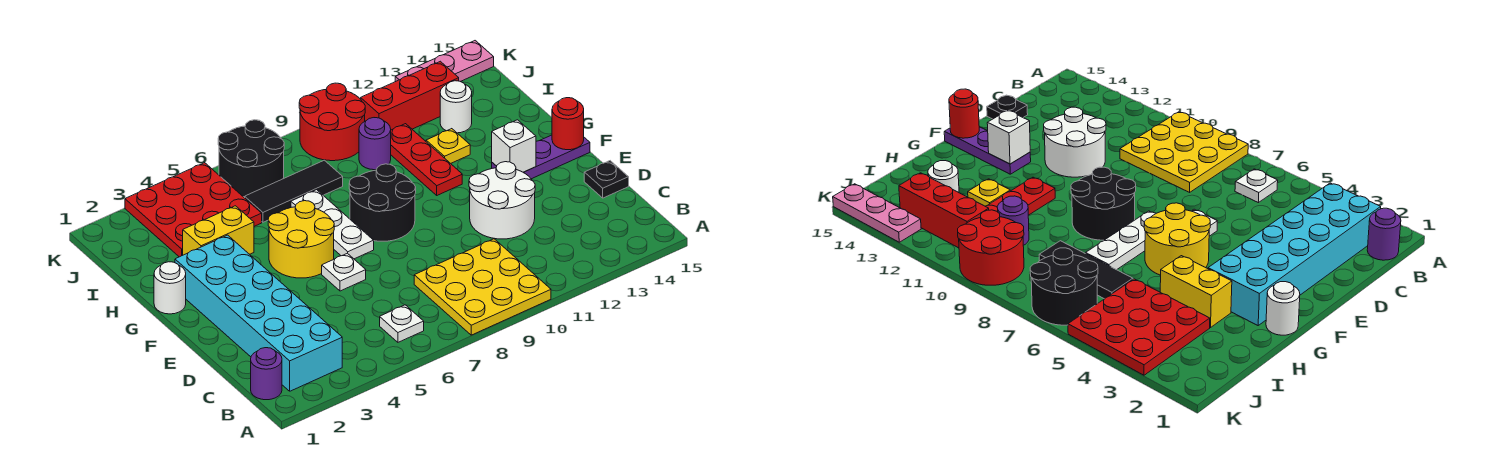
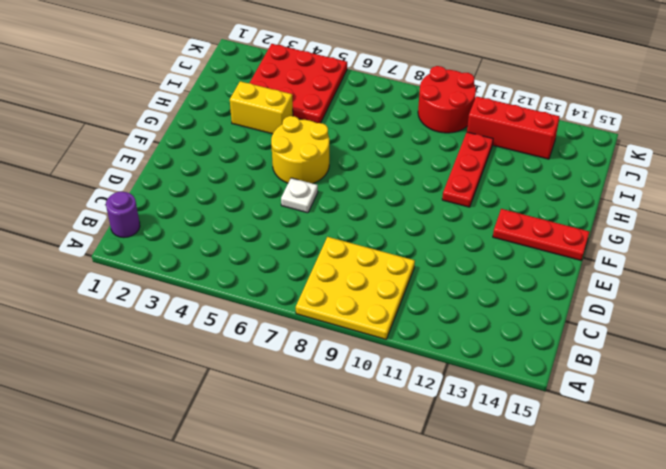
red plate F13:F15 level 1 -> purple plate F13:F15 level 1
none -> cyan brick B2:G3 level 1
none -> white plate B6 level 1
none -> white round brick D11:E12 level 1

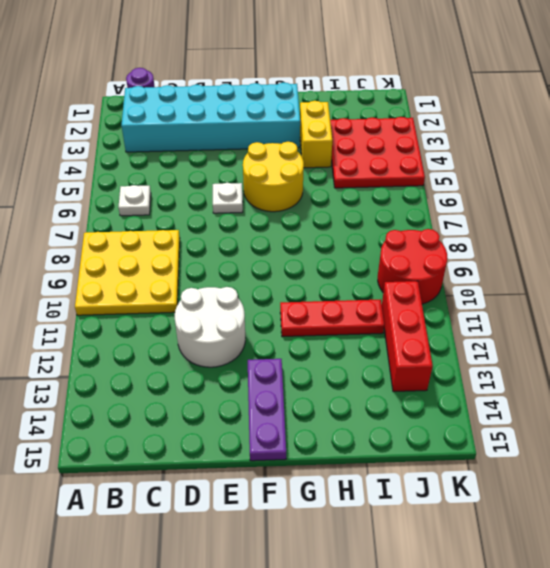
none -> black plate D15 level 1
none -> white plate F7:H7 level 1
none -> black round brick F8:G9 level 1

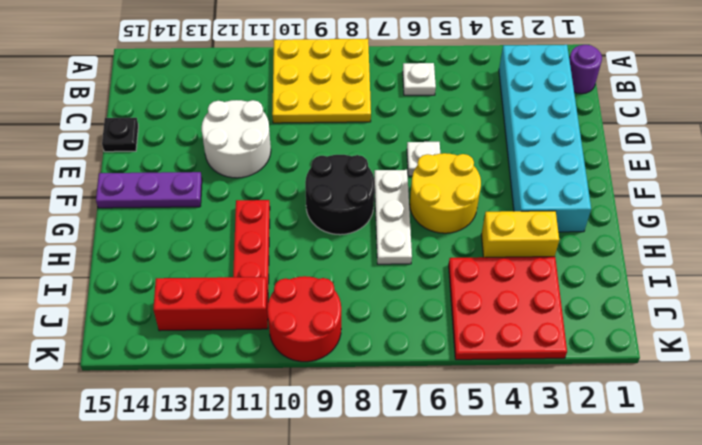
none -> white round brick G1 level 1
none -> yellow plate H12 level 1
none -> black tile I6:I8 level 1

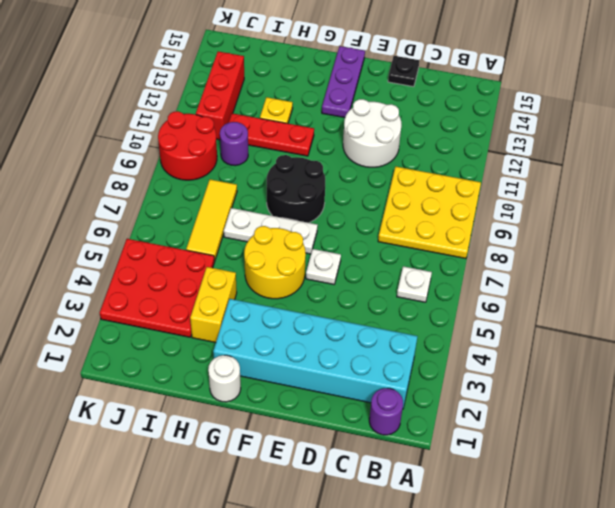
yellow tile I6:I8 level 1 -> black tile I6:I8 level 1
none -> white round brick I13 level 1
none -> black round brick J6:K7 level 1
none -> pink plate K13:K15 level 1

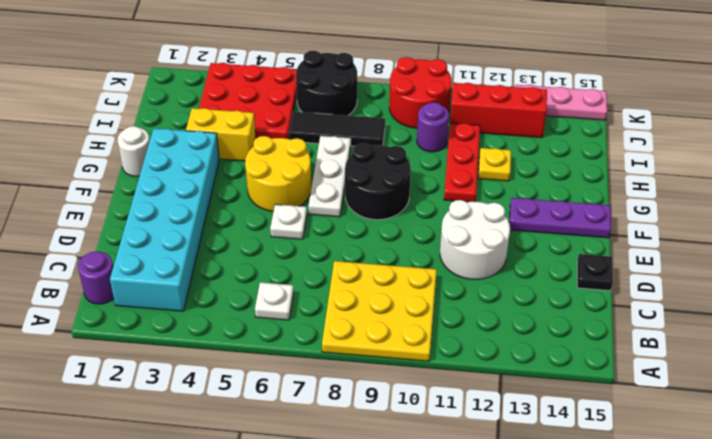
none -> white round brick I13 level 1
none -> white brick F13 level 2
none -> red round brick F15 level 2

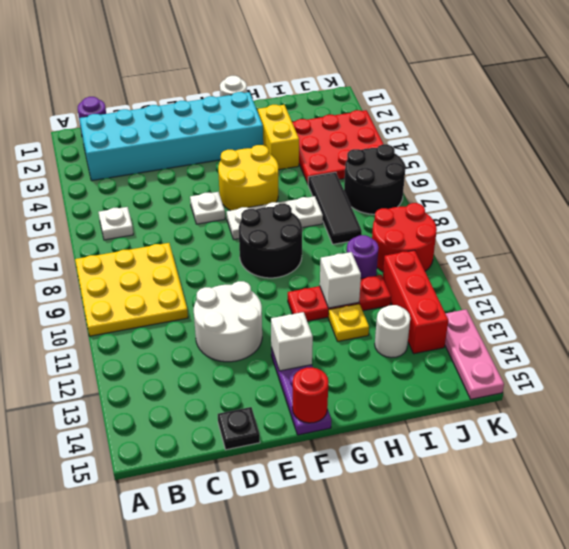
white brick H11 level 2 -> none

